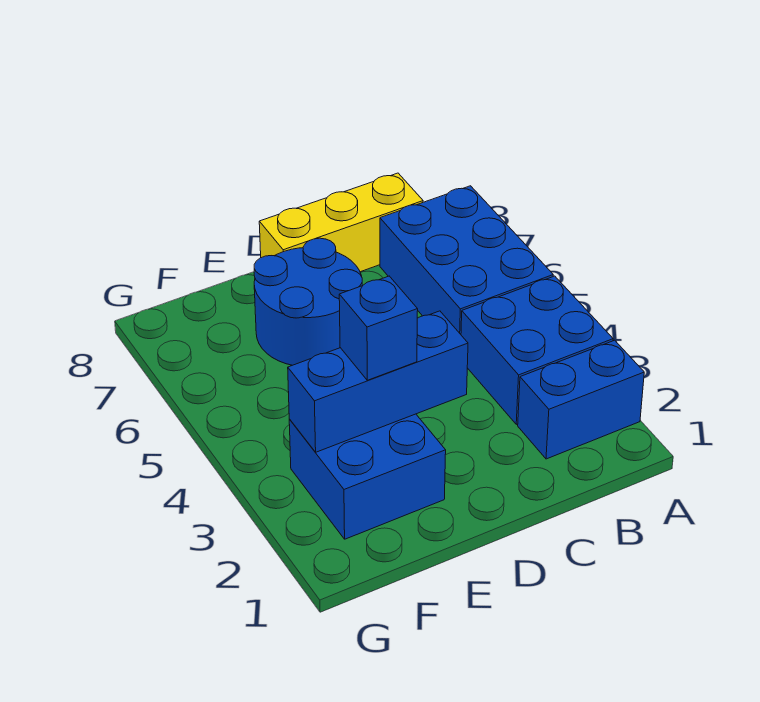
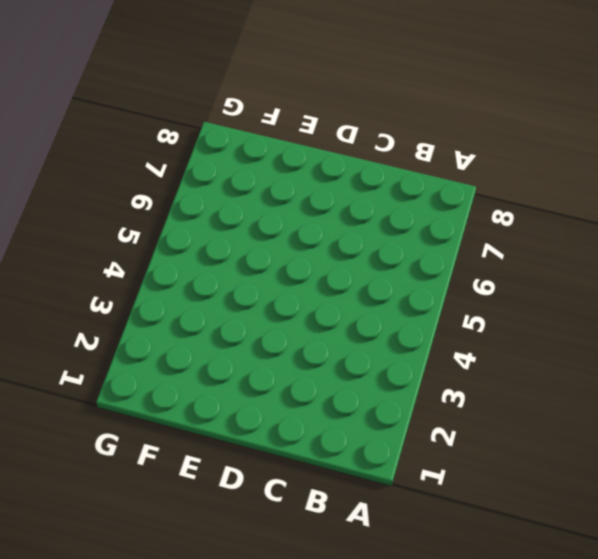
none -> blue brick A2:B2 level 1
none -> blue brick A3:B4 level 1

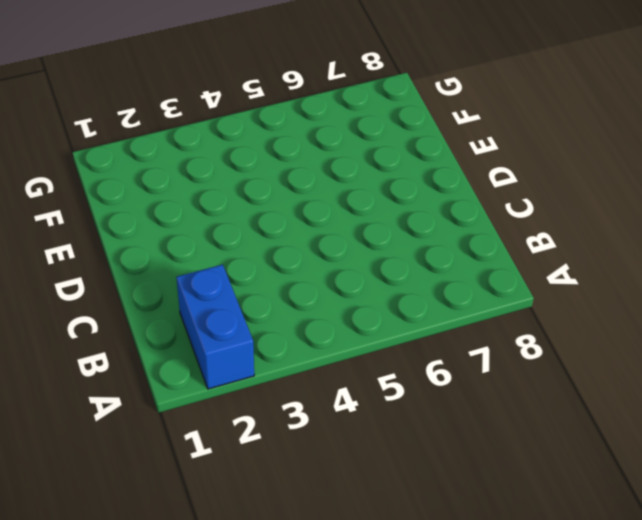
none -> blue brick A3:B4 level 1
none -> blue brick A5:B7 level 1

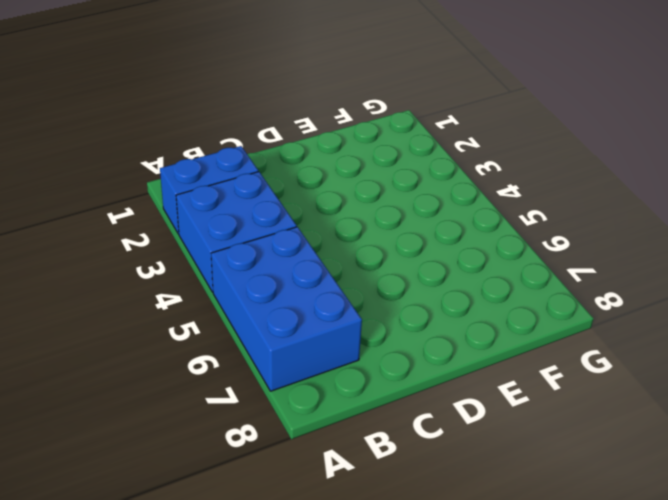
none -> yellow brick B8:D8 level 1
none -> blue round brick D6:E7 level 1

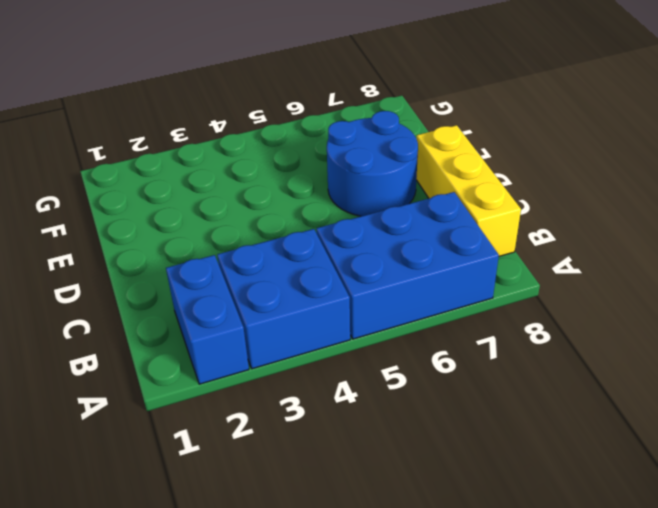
none -> blue brick E2:F3 level 1
none -> blue brick D3:F3 level 2

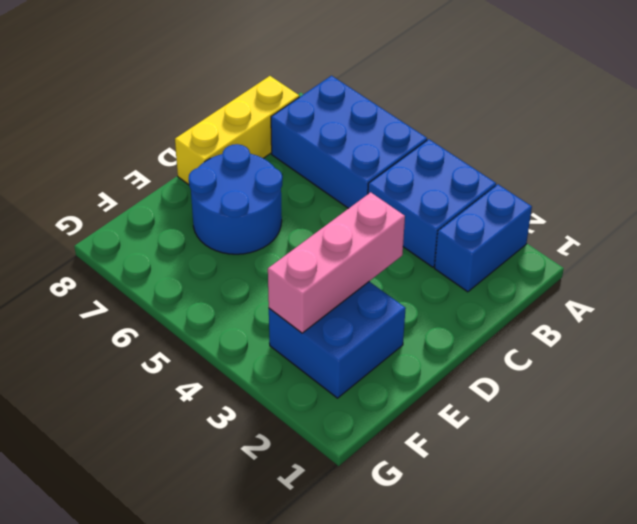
pink brick D3:F3 level 2 -> blue brick D3:F3 level 2
none -> blue brick E3 level 3

